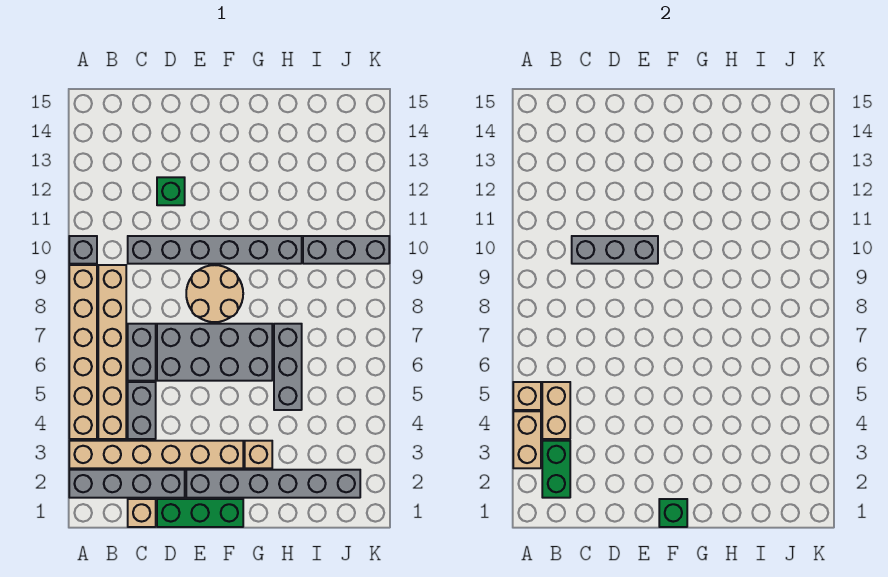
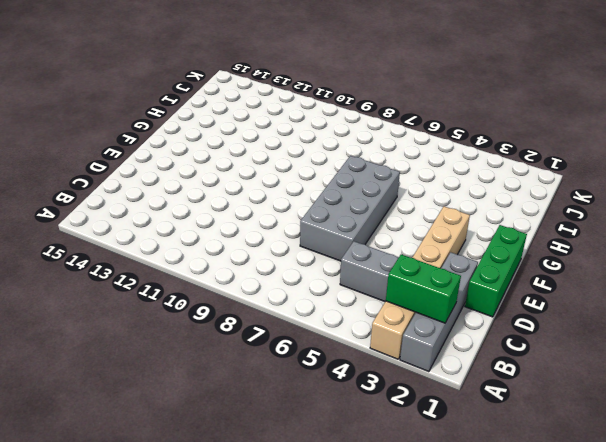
none -> tan brick A4:A9 level 1
none -> grey brick A10 level 1
none -> tan brick B4:B9 level 1

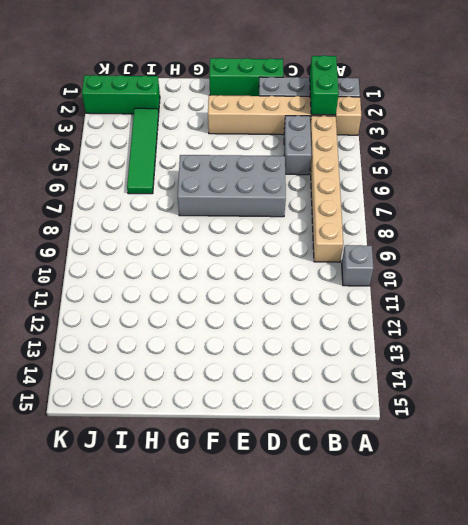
green brick I2:K2 level 1 -> grey brick E2:J2 level 1
green tile I3:I6 level 1 -> none
none -> tan brick A4:A9 level 1
none -> tan brick C1 level 1
none -> grey brick C6:C7 level 1

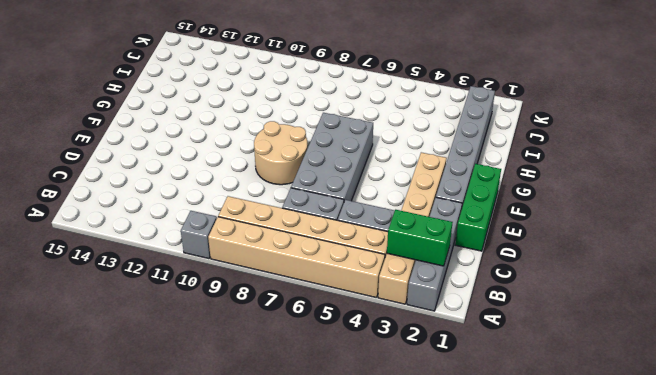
none -> tan brick C1 level 1
none -> grey brick C10:H10 level 1
none -> green brick D12 level 1

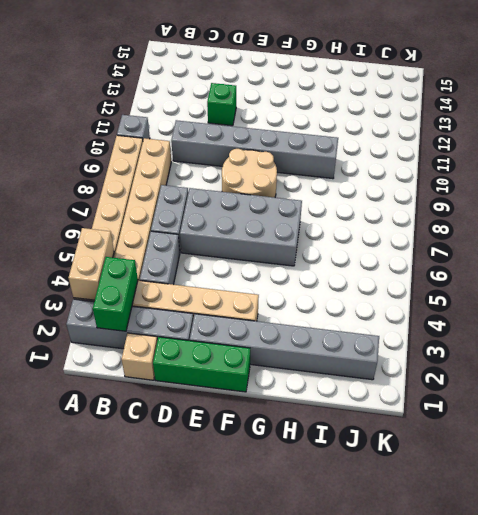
none -> tan brick G3 level 1
none -> grey brick H5:H7 level 1
none -> grey brick I10:K10 level 1

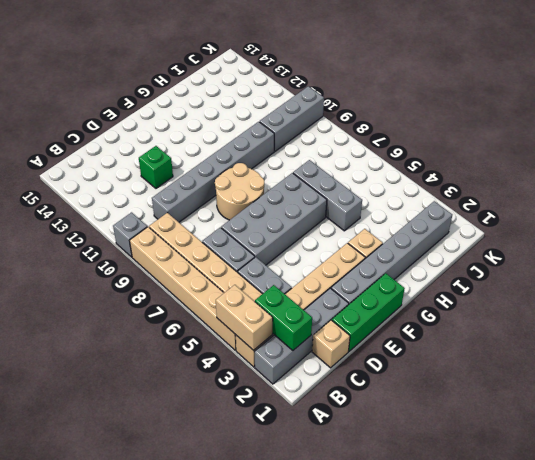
none -> tan brick A5 level 2
none -> tan brick B4:B5 level 2
none -> grey brick C10:E10 level 2

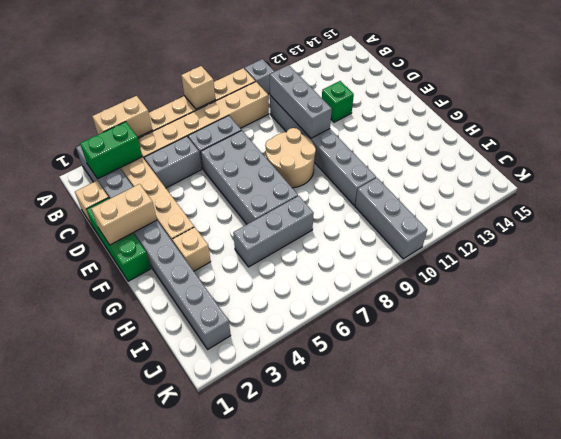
tan brick A7 level 2 -> tan brick A5 level 2
tan brick E1:E2 level 2 -> tan brick B4:B5 level 2
none -> green brick F1 level 2

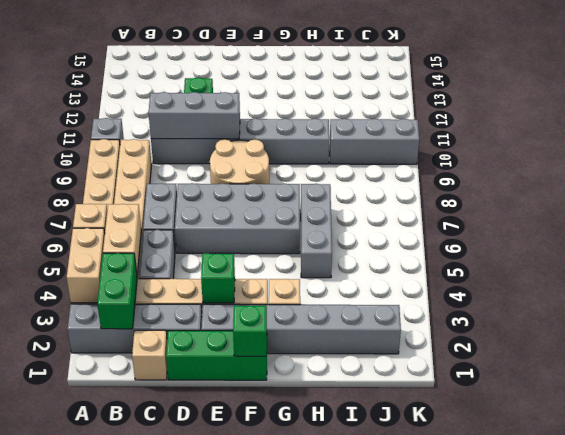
green brick E3 level 2 -> none

